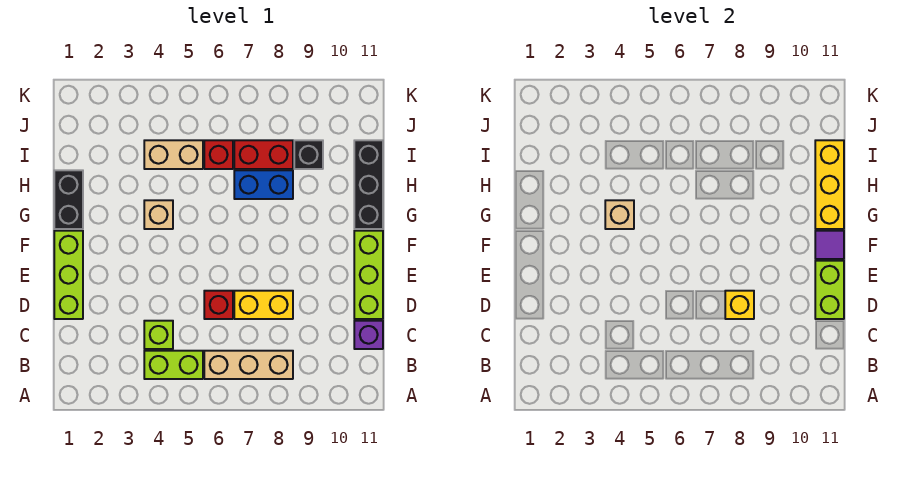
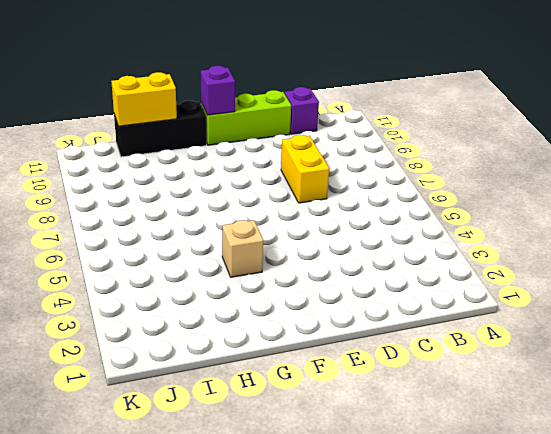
purple brick F11 level 2 -> purple tile F11 level 2
yellow brick H11:I11 level 2 -> yellow brick G11:I11 level 2
none -> lime brick B4:B5 level 1
none -> tan brick B6:B8 level 1
none -> lime brick C4 level 1

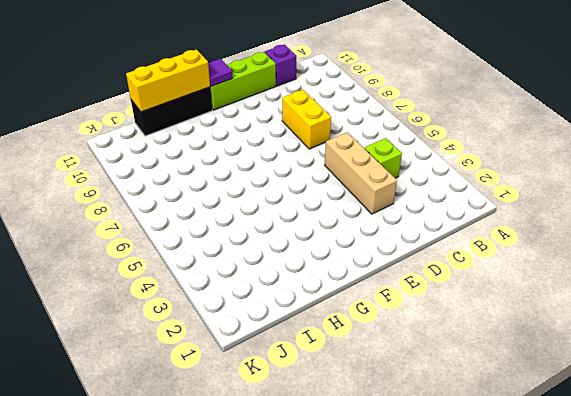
tan brick D3:D5 level 1 -> tan brick B6:B8 level 1
none -> lime brick B4:B5 level 1
none -> lime brick D1:F1 level 1
none -> red brick D6 level 1

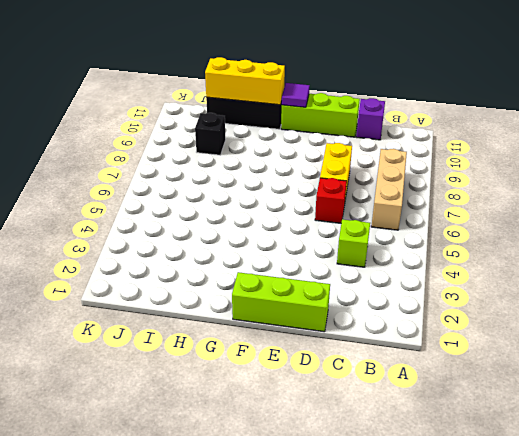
none -> lime brick B4:B5 level 1
none -> black brick G1:H1 level 1
none -> tan brick G4 level 1

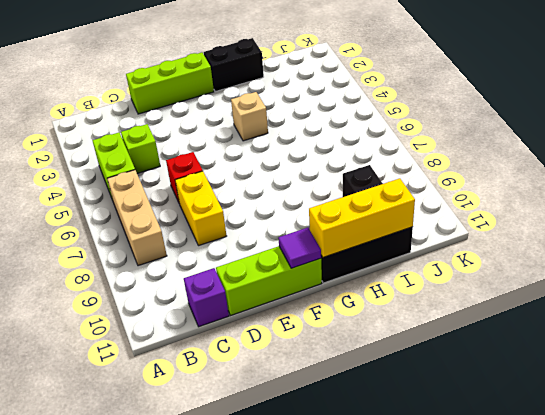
none -> blue brick H7:H8 level 1
none -> tan brick I4:I5 level 1
none -> red brick I6 level 1

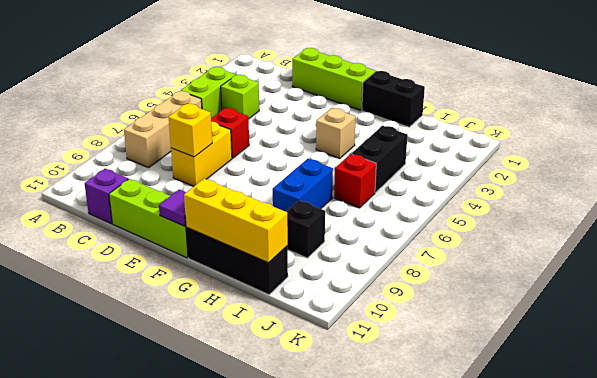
black brick I4:I5 level 1 -> tan brick I4:I5 level 1
none -> red brick I7:I8 level 1
none -> lime brick D11:E11 level 2
none -> tan brick G4 level 2

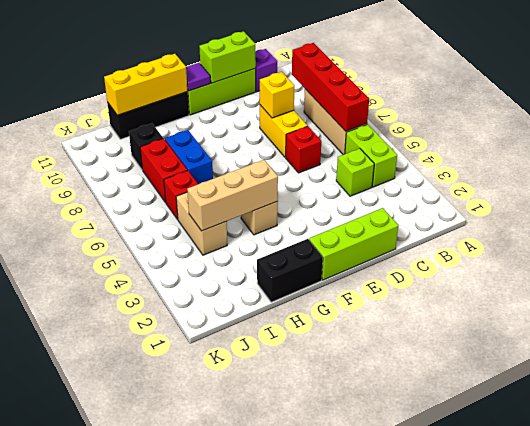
red brick B6:B9 level 2 -> none
tan brick G4:I4 level 2 -> tan brick G4 level 2

